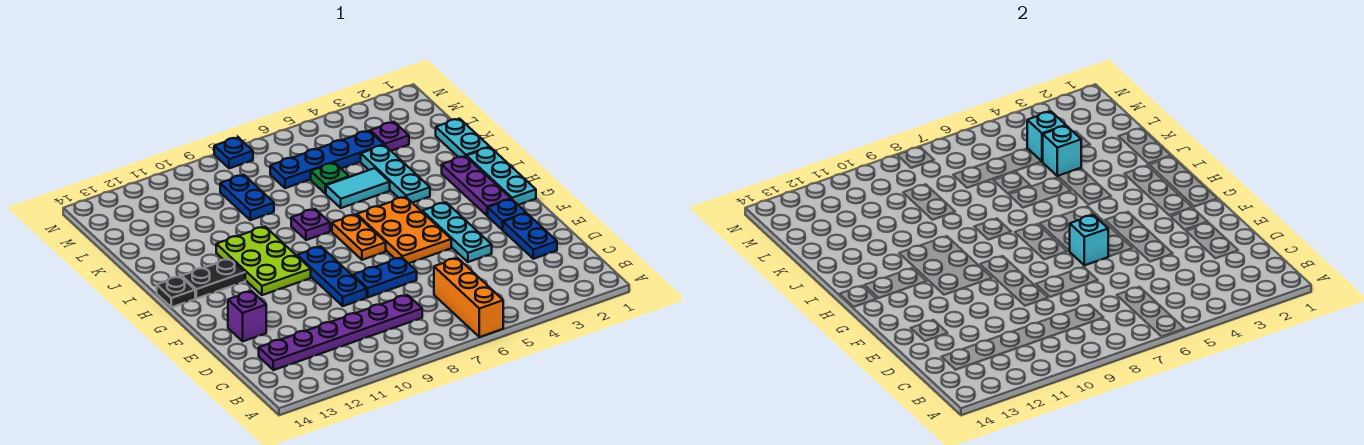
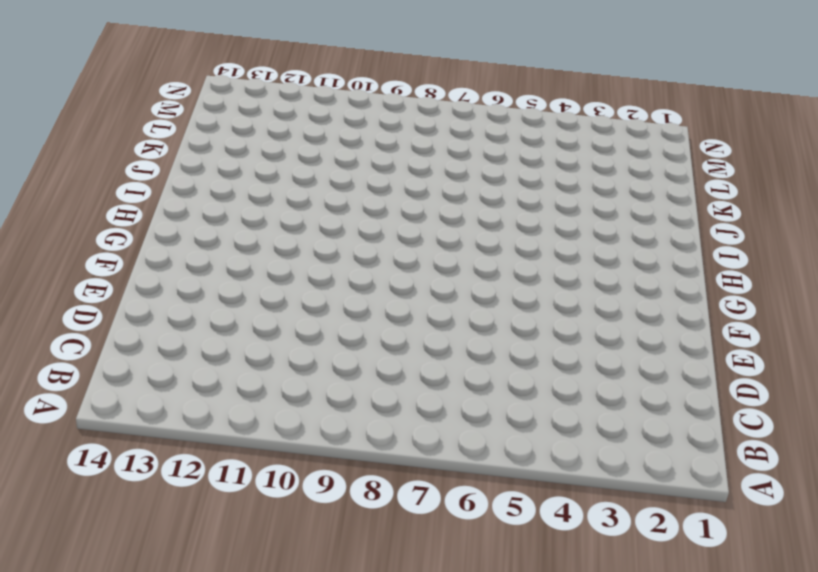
none -> orange brick A6:C6 level 1
none -> purple plate C8:C13 level 1
none -> blue plate D2:E2 level 1

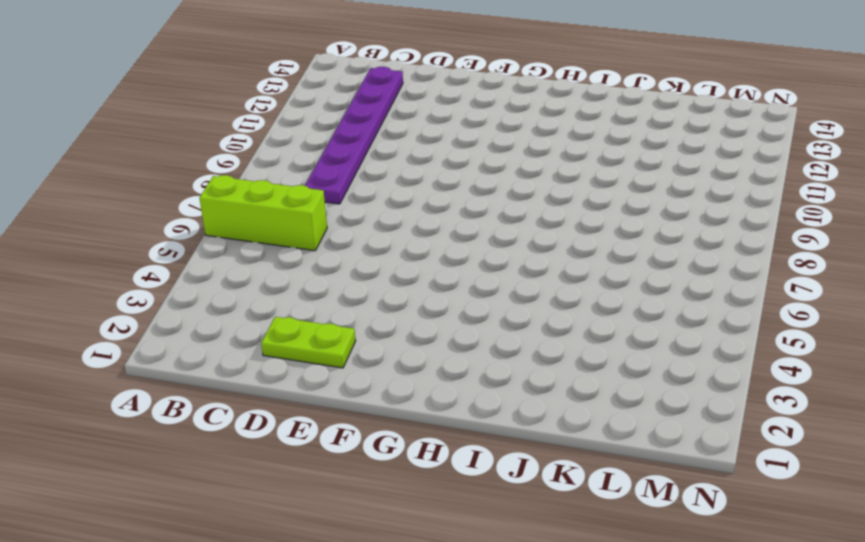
lime brick A6:C6 level 1 -> orange brick A6:C6 level 1
lime plate D2:E2 level 1 -> blue plate D2:E2 level 1
none -> cyan plate E4:G4 level 1
none -> blue plate E7:E8 level 1
none -> blue plate E9:G9 level 1

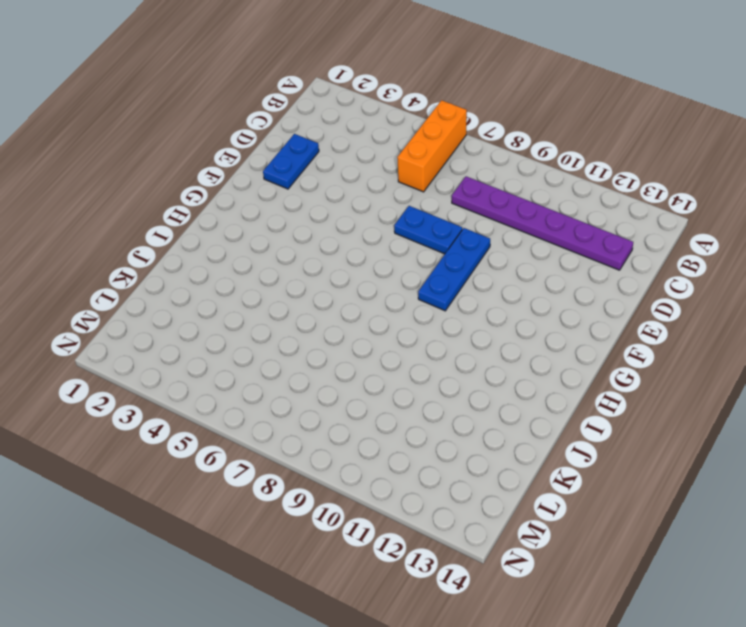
none -> cyan plate E4:G4 level 1
none -> purple brick E13 level 1
none -> blue plate F2 level 1

